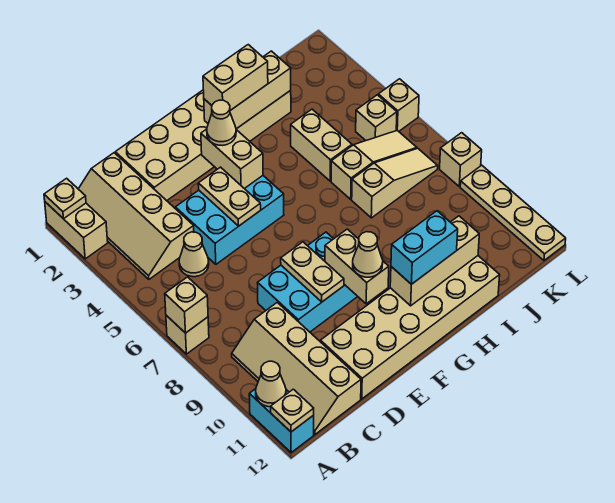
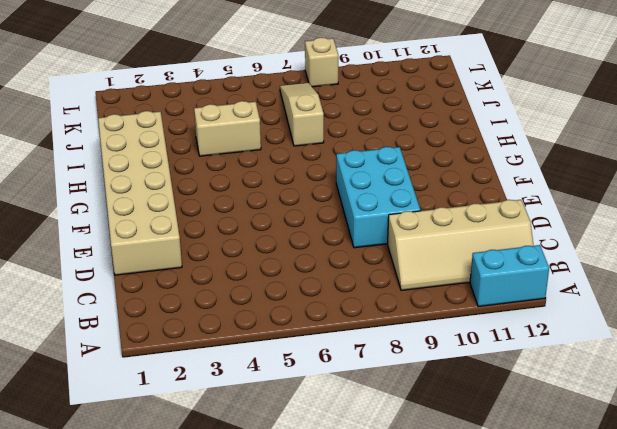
none -> tan brick A1:A2 level 1
none -> tan brick A7 level 1
none -> tan slope B1:C4 level 1 top C
none -> tan cone C5 level 1

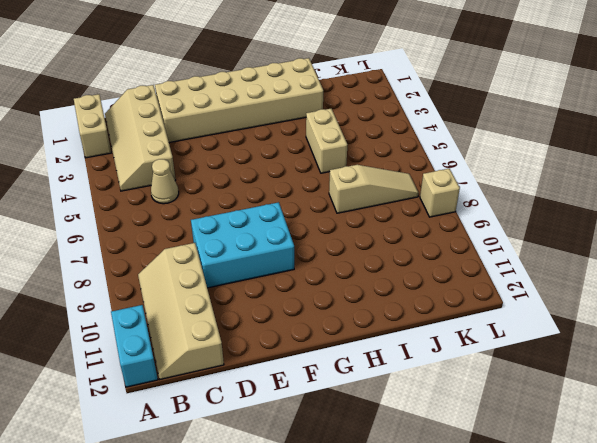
none -> tan brick A7 level 1
none -> cyan brick D4:F5 level 1
none -> tan brick D11:I12 level 1
none -> tan slope I6:K6 level 1 top I

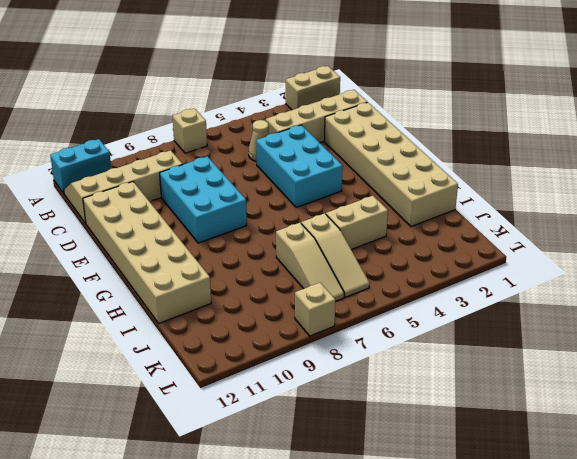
none -> tan brick K5 level 1
none -> tan brick L5 level 1
none -> tan plate L9:L12 level 1
none -> tan plate A1 level 2

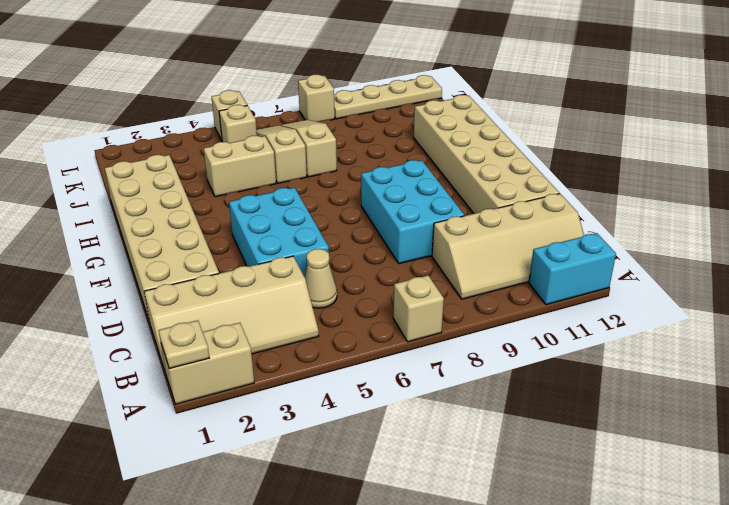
none -> tan brick A7 level 2
none -> tan cone A11 level 2
none -> tan plate A12 level 2
none -> tan plate E4:E5 level 2

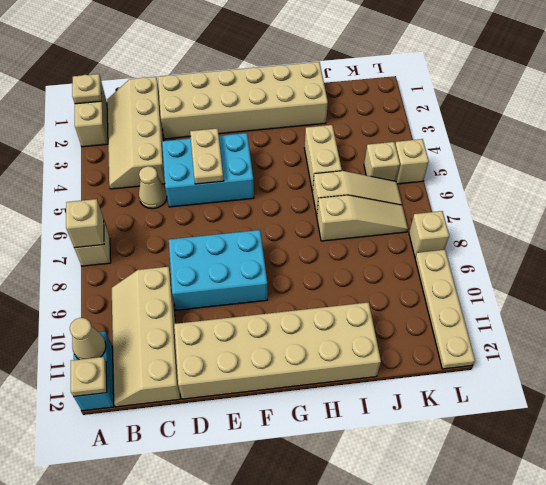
none -> tan plate E8:E9 level 2
none -> tan brick F3:F4 level 2
none -> tan brick F9:F10 level 2
none -> tan brick G2:I2 level 2

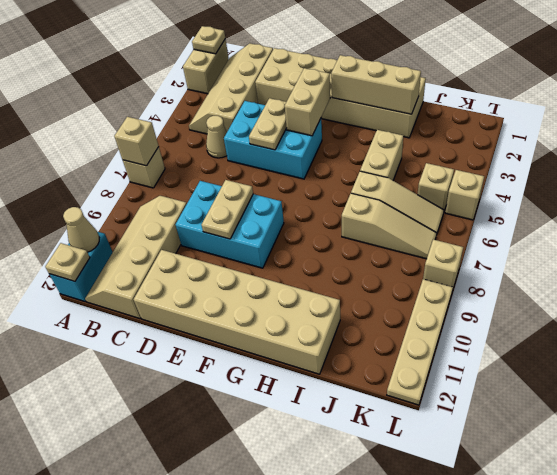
none -> tan brick F9:F10 level 2
none -> tan brick G11:I11 level 2
none -> tan cone F3 level 3
none -> tan cone F10 level 3

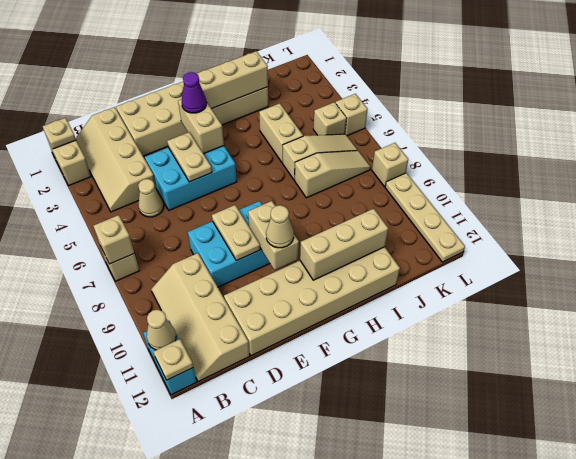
purple cone F3 level 3 -> tan cone F3 level 3
none -> tan brick G2:H2 level 3
none -> cyan brick G11:H11 level 3

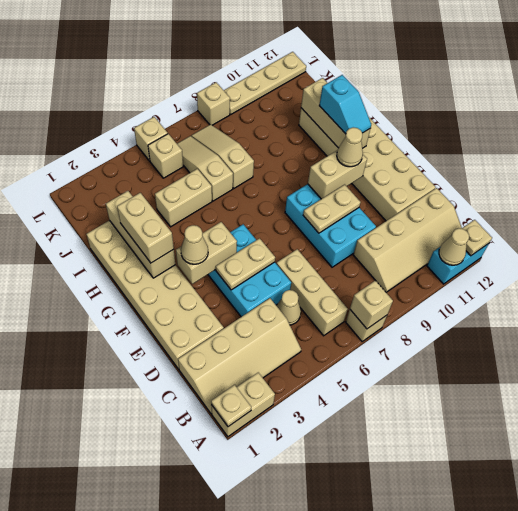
tan brick B6:D6 level 1 -> none
cyan slope G11:H11 level 3 top H -> cyan brick G11:H11 level 3

